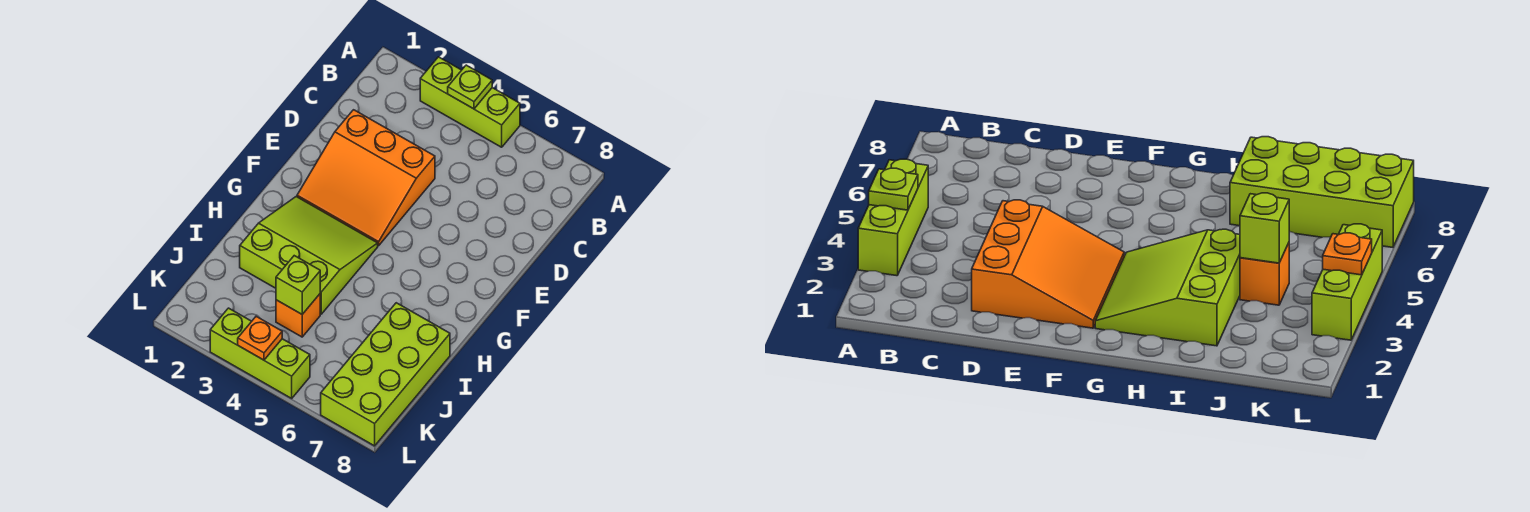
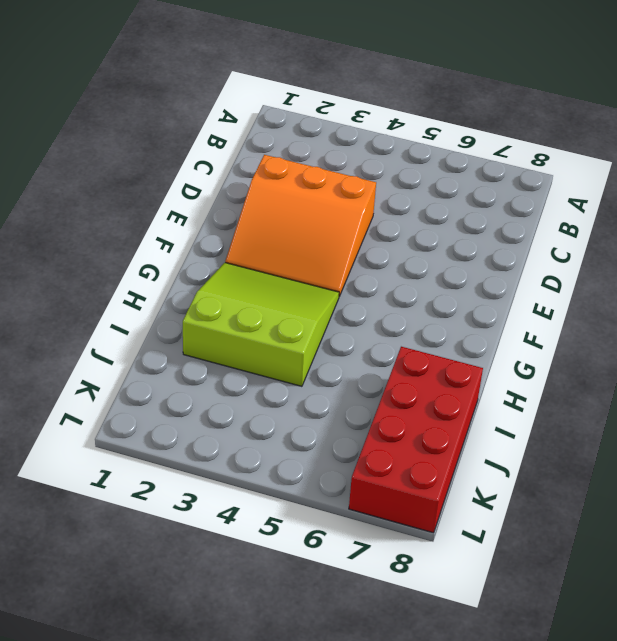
red brick I7:L8 level 1 -> lime brick I7:L8 level 1
none -> lime brick A3:A5 level 1
none -> orange brick J4 level 1

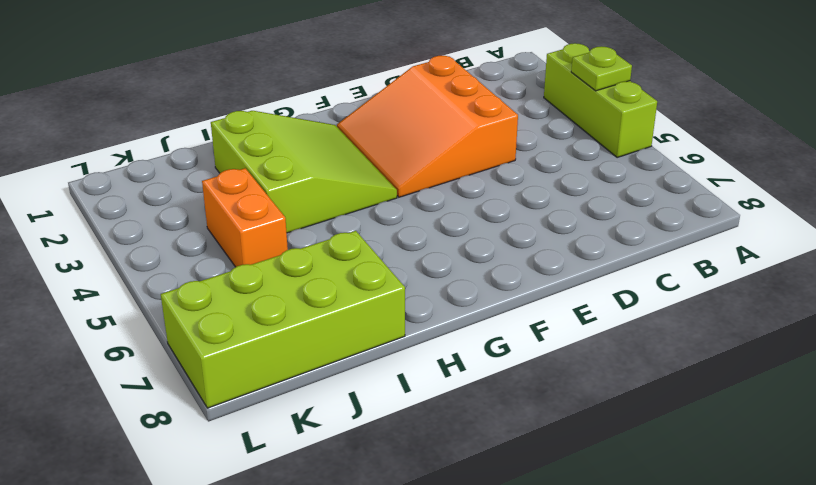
orange brick J4:J5 level 1 -> orange brick J4 level 1
none -> lime brick L3:L5 level 1
none -> lime brick J4 level 2

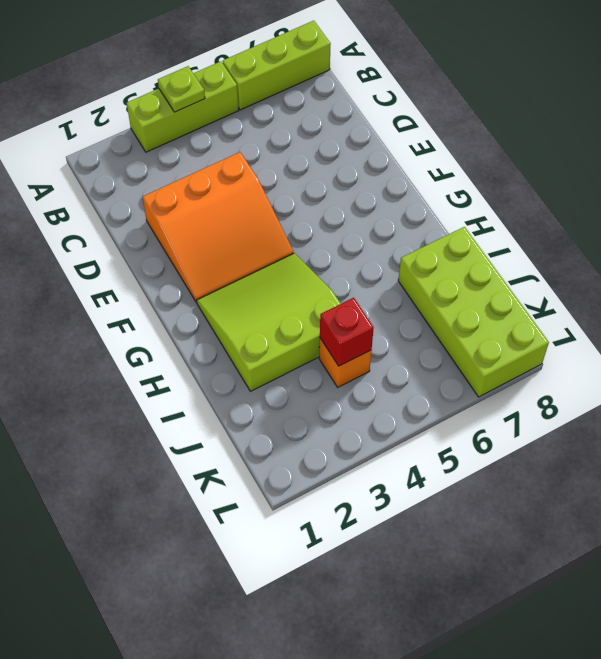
lime brick A6:A8 level 1 -> lime brick L3:L5 level 1
red brick J4 level 2 -> lime brick J4 level 2
none -> orange plate L4 level 2

